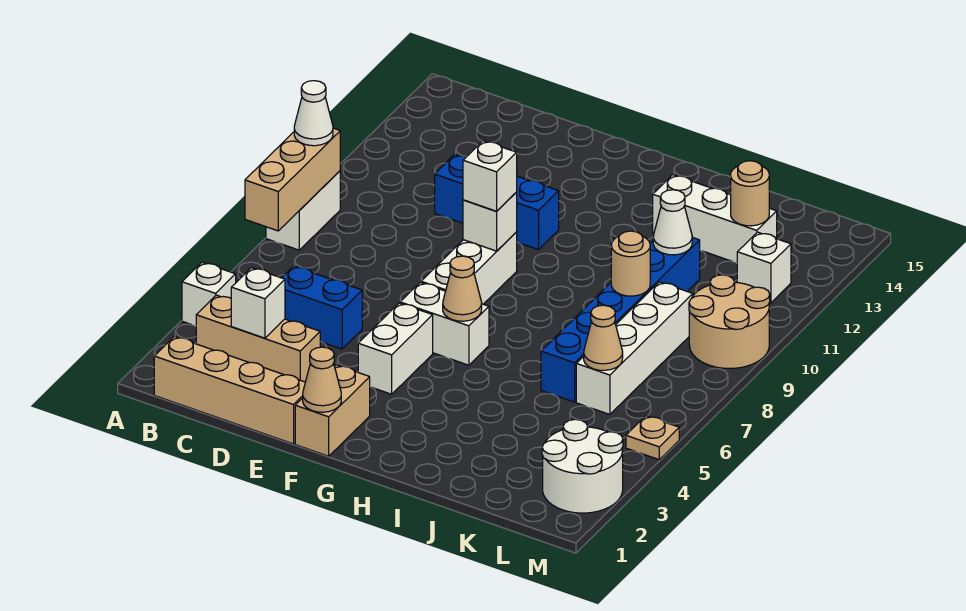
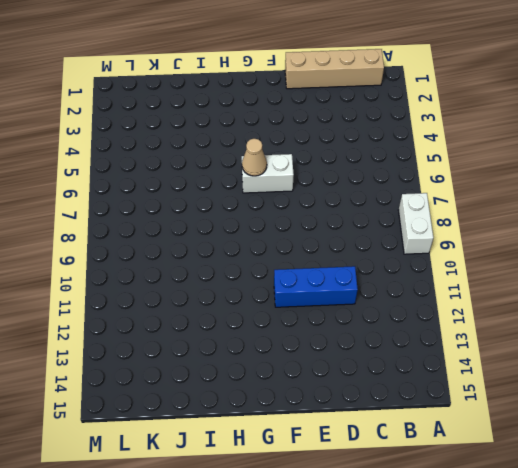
none -> white brick A4 level 1
none -> tan brick B3:D3 level 1
none -> blue brick C5:D5 level 1

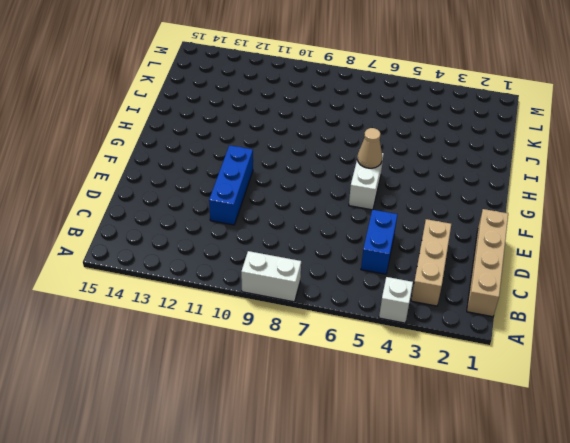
none -> tan brick F1:F2 level 1
none -> white brick F4:F5 level 1
none -> white brick F7:F9 level 1

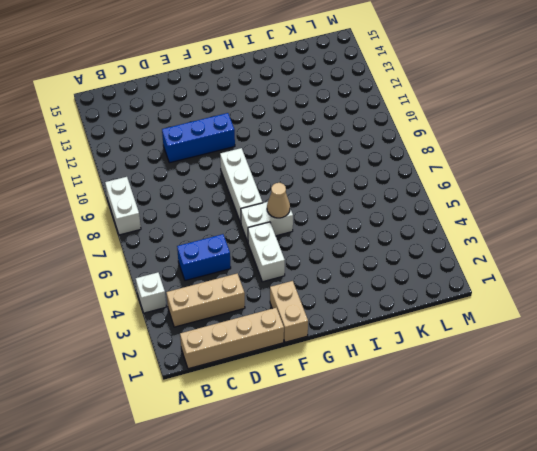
none -> white brick I13:K13 level 1
none -> blue brick J6:J11 level 1
none -> white brick K6:K9 level 1

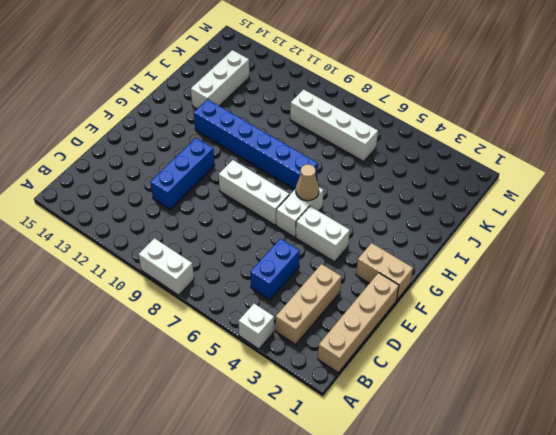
blue brick H7:H12 level 1 -> blue brick J6:J11 level 1
none -> white round brick L2:M3 level 1
none -> tan round brick L9:M10 level 1
none -> white brick L12 level 1

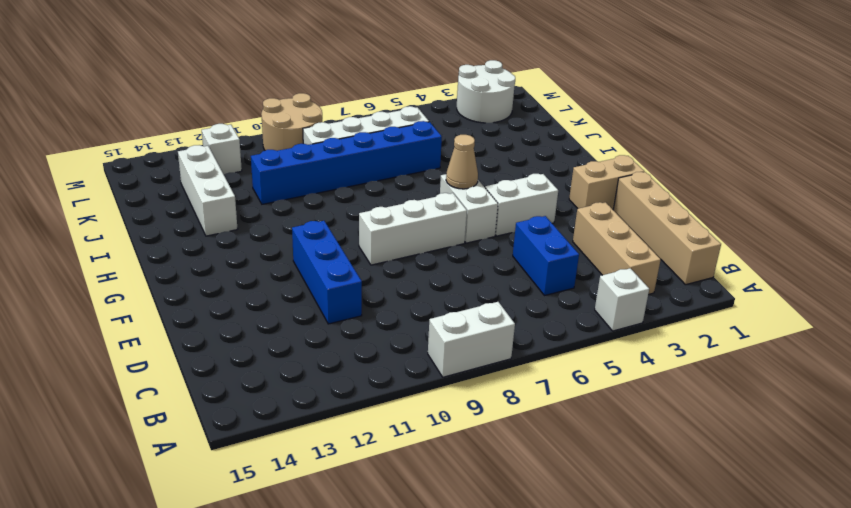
none -> tan plate M5 level 1
none -> tan brick A7:A9 level 2
none -> white brick C3 level 2

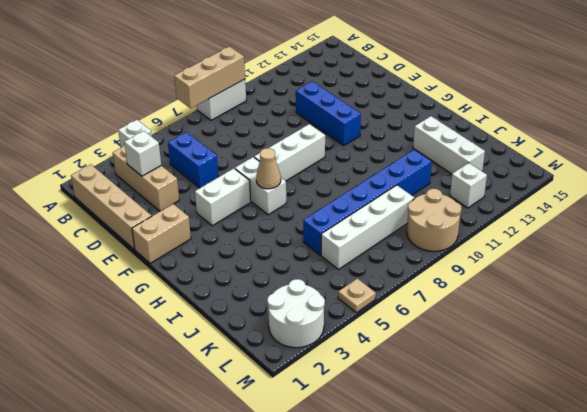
none -> tan cone F1 level 2
none -> white brick F9 level 2
none -> tan round brick J9 level 2

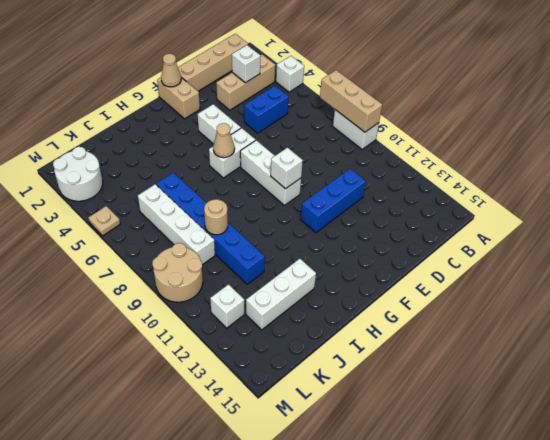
none -> white cone J11 level 2
none -> tan cone K6 level 2
none -> tan round brick K13 level 2

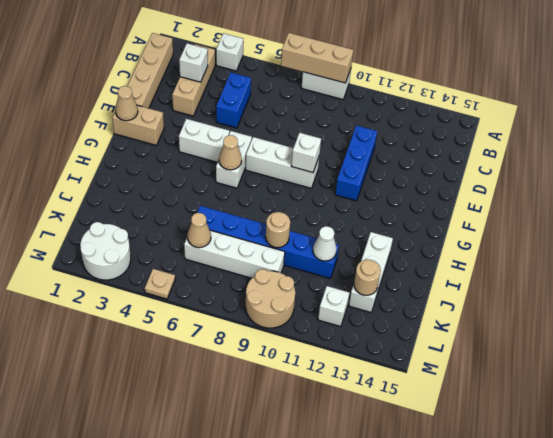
none -> white cone A9 level 3
none -> white brick F9 level 3

